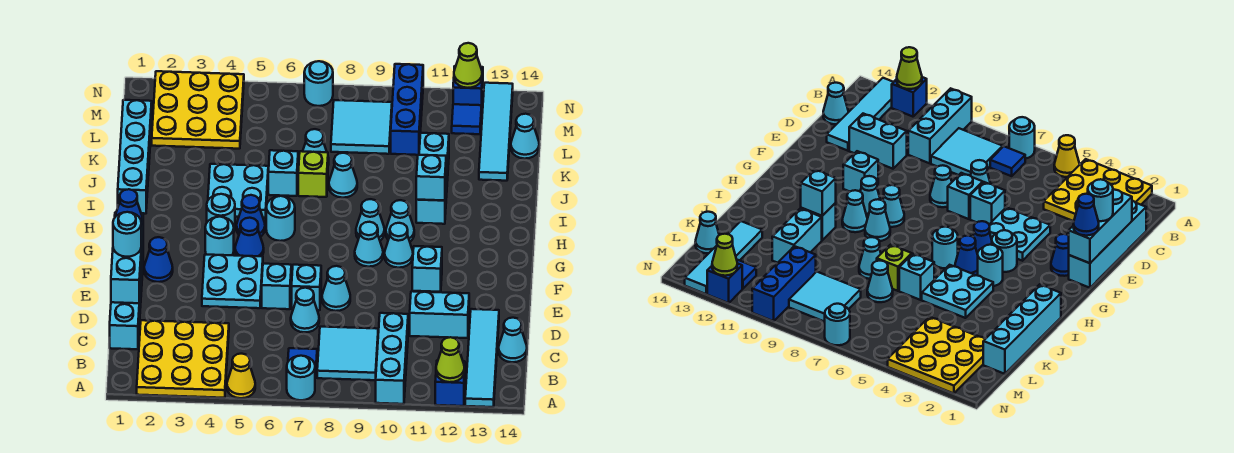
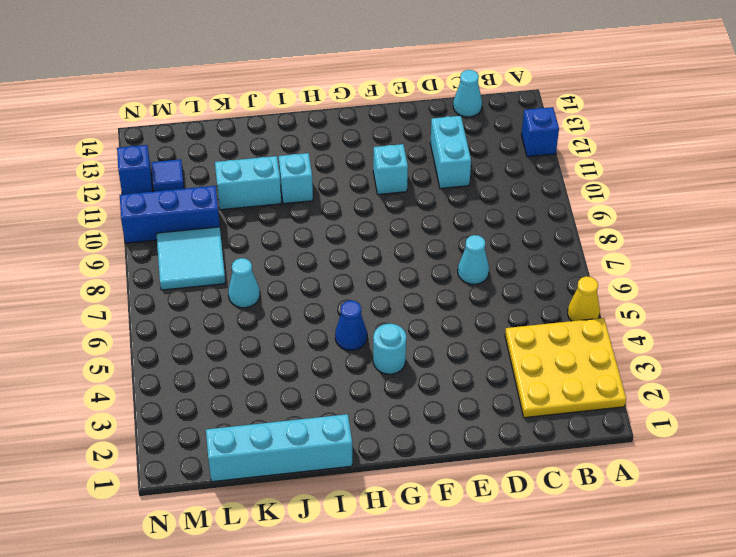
none -> cyan round brick A7 level 1
none -> cyan brick A10:C10 level 1
none -> cyan tile A13:D13 level 1
none -> blue tile B7 level 1

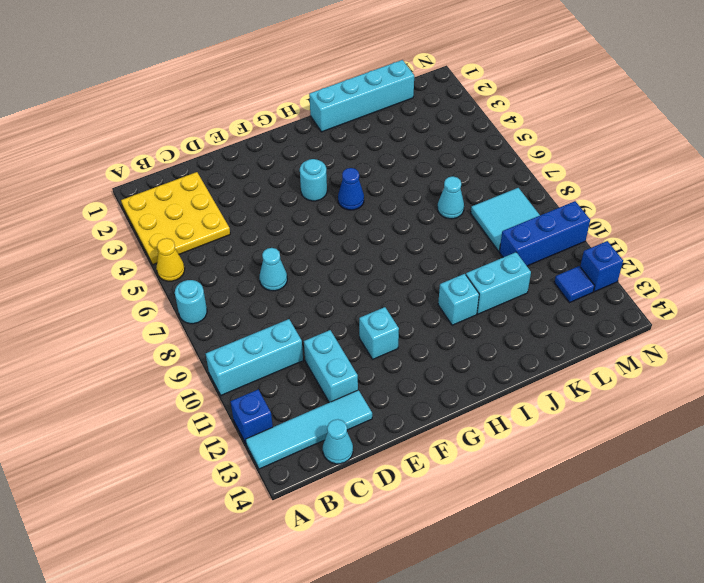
none -> blue tile B7 level 1
none -> cyan tile B8:C9 level 1
none -> cyan brick C1:F1 level 1
none -> cyan plate E4:F5 level 1

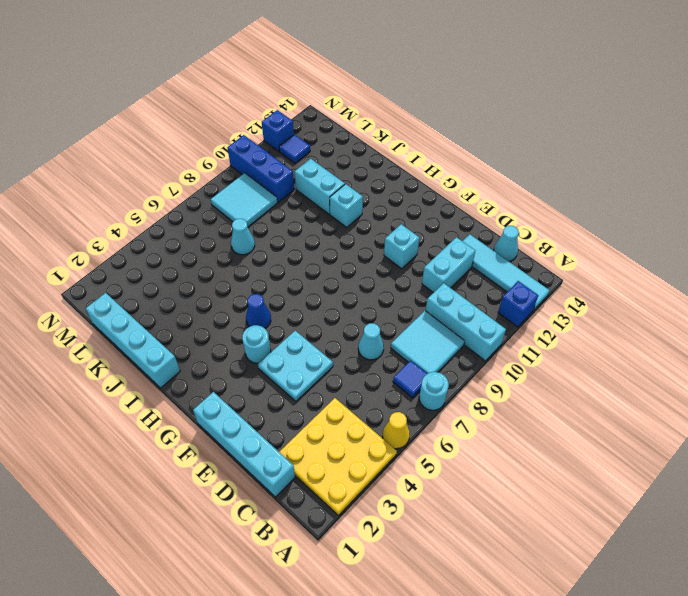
none -> cyan brick E6 level 1
none -> cyan brick E7 level 1
none -> cyan cone E8 level 1
none -> blue cone F2 level 1

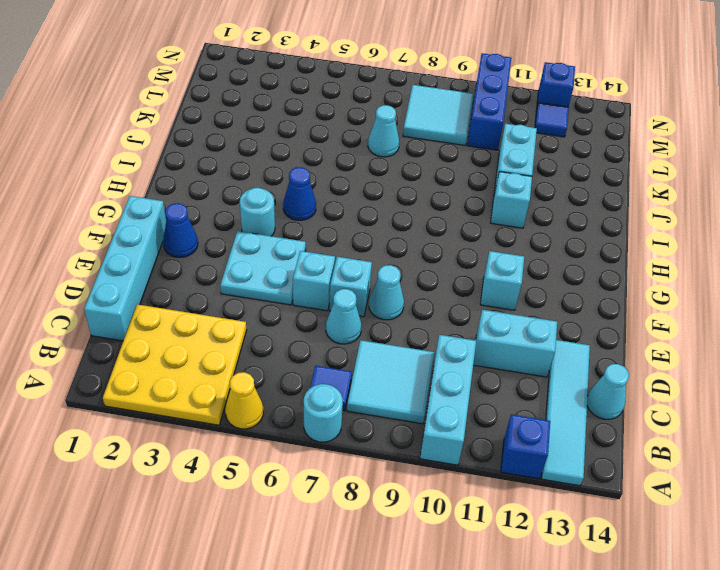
none -> blue cone G5 level 1
none -> cyan cone G9 level 1
none -> cyan cone G10 level 1
none -> cyan round brick H4 level 1

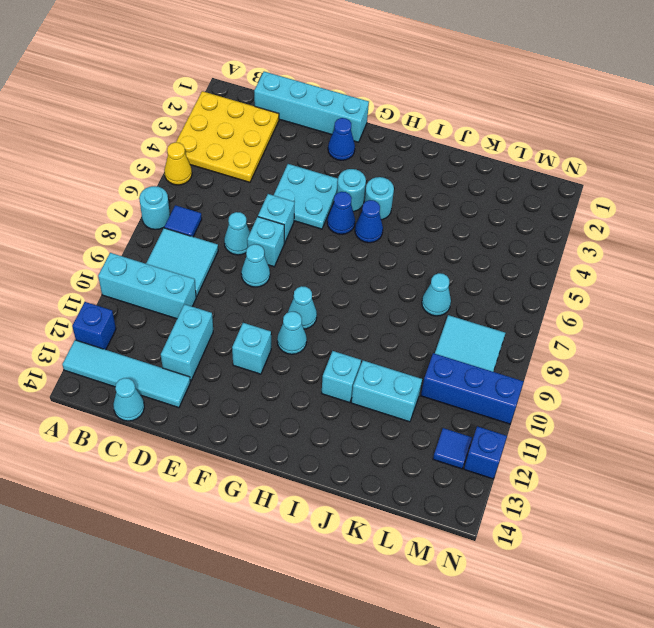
none -> cyan round brick H6 level 1
none -> cyan cone H9 level 1
none -> cyan cone H10 level 1
none -> cyan brick I1:L1 level 1

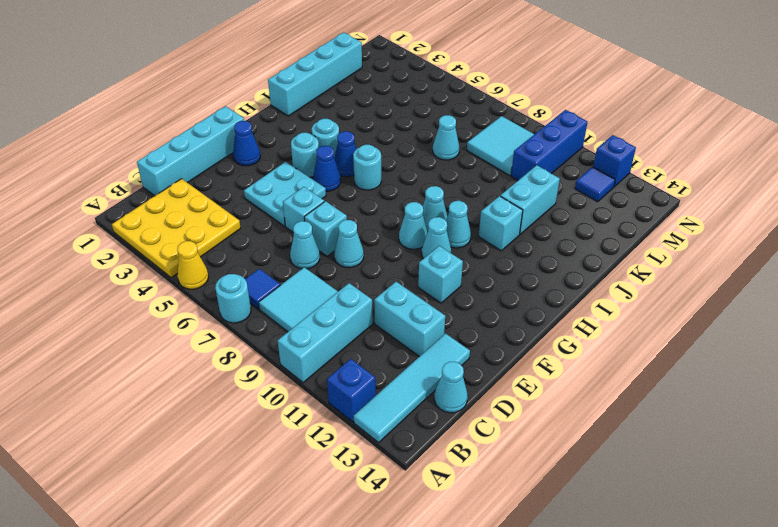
none -> cyan plate I4:J5 level 1
none -> cyan brick J6 level 1
none -> lime brick J7 level 1
none -> cyan cone J8 level 1

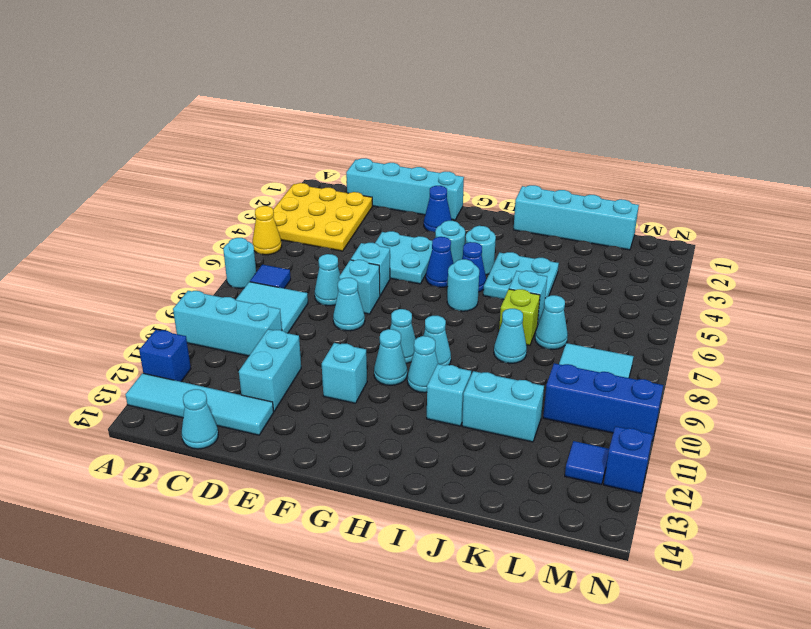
none -> cyan tile K13:N13 level 1
none -> yellow plate L2:N4 level 1
none -> cyan cone L14 level 1
none -> cyan round brick N7 level 1

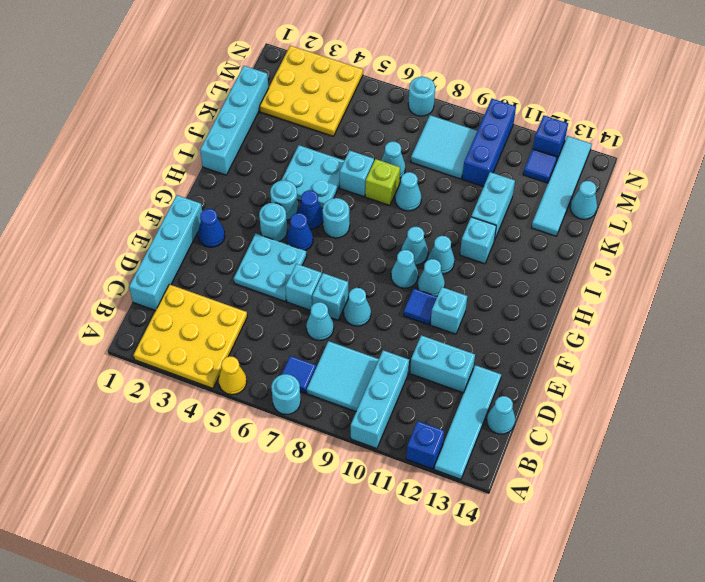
blue tile F10 level 1 -> none
none -> lime cone A12 level 2
none -> cyan brick D1:F1 level 2
none -> cyan brick I11 level 2
none -> lime cone N12 level 2

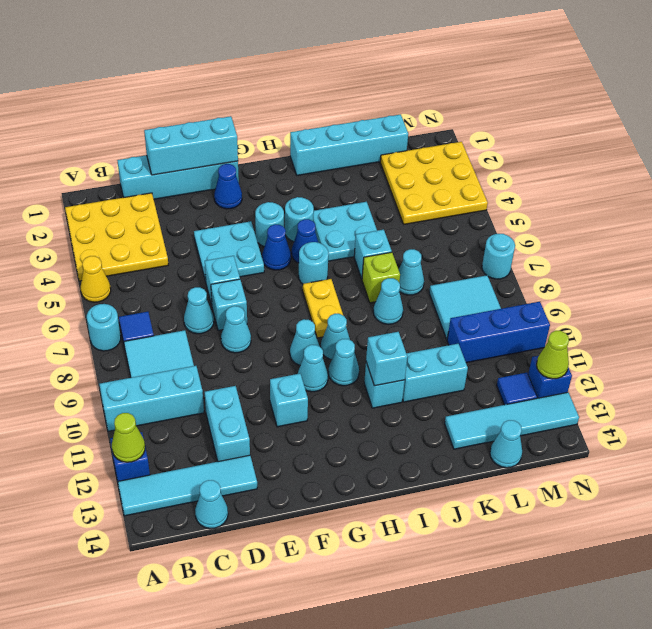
yellow plate H7:H8 level 1 -> none
none -> cyan round brick E1 level 3
none -> blue cone F1 level 3

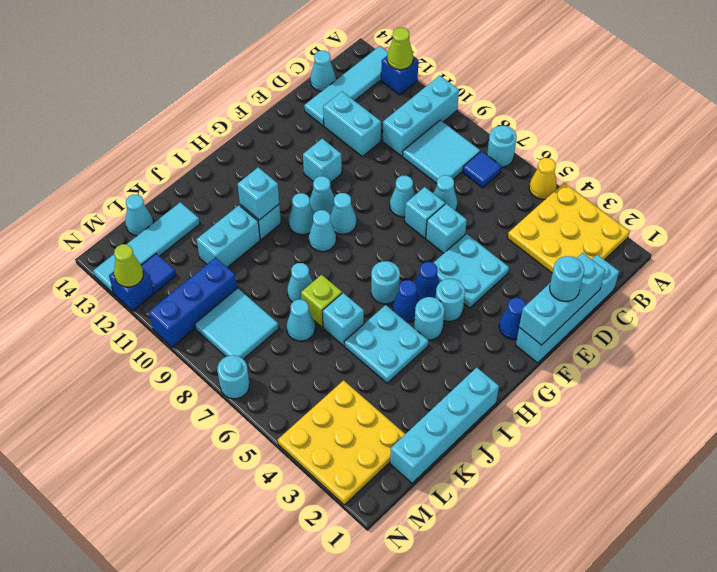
none -> blue cone F1 level 3

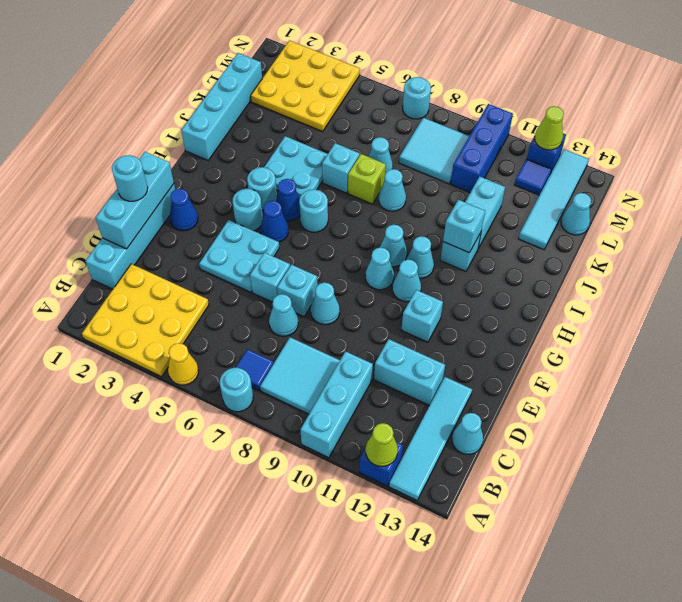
none -> blue cone F1 level 3

